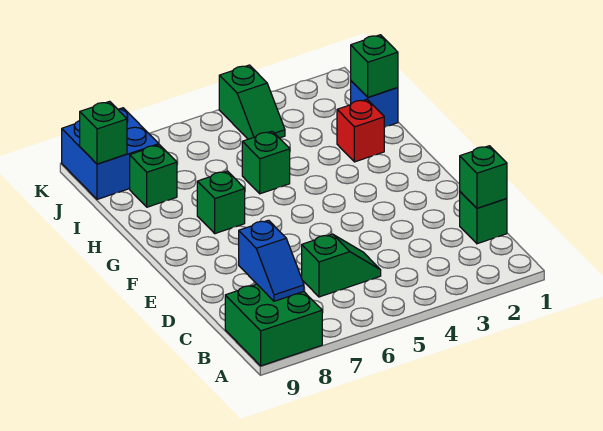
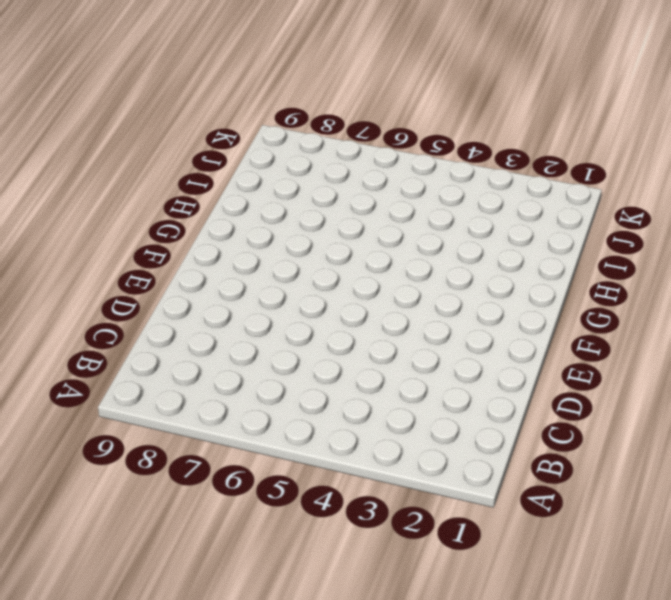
none -> green brick A8:B9 level 1
none -> green brick C1 level 1
none -> green slope C5:C6 level 1 top 6

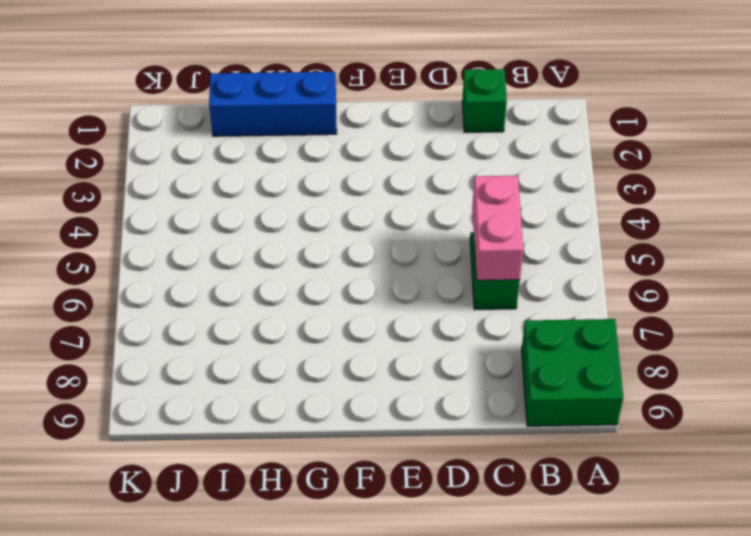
pink brick C5:C6 level 2 -> none
blue brick G1:I1 level 1 -> blue brick I1 level 1
none -> green brick G7 level 1
none -> red brick H2 level 1
none -> green brick H5 level 1

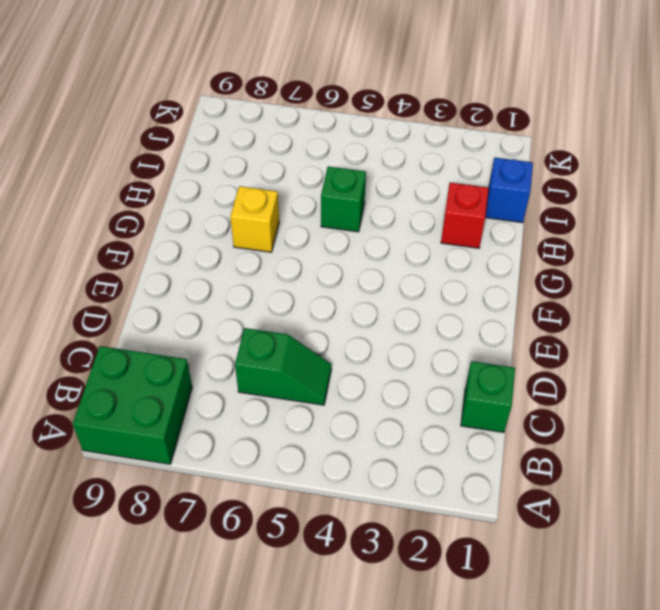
yellow brick G7 level 1 -> green brick G7 level 1
none -> green brick I8 level 1
none -> green slope J4:K4 level 1 top K
none -> blue brick J8:K9 level 1

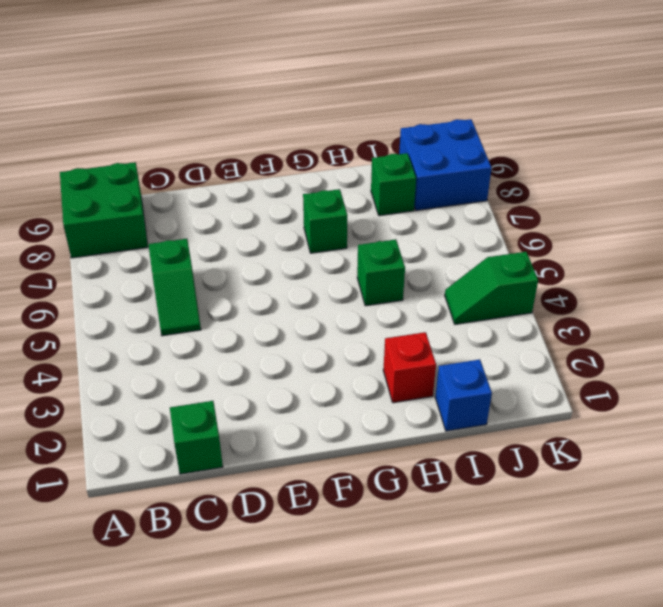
none -> blue slope B8:C8 level 2 top C
none -> green brick C1 level 2
none -> green brick I1 level 2

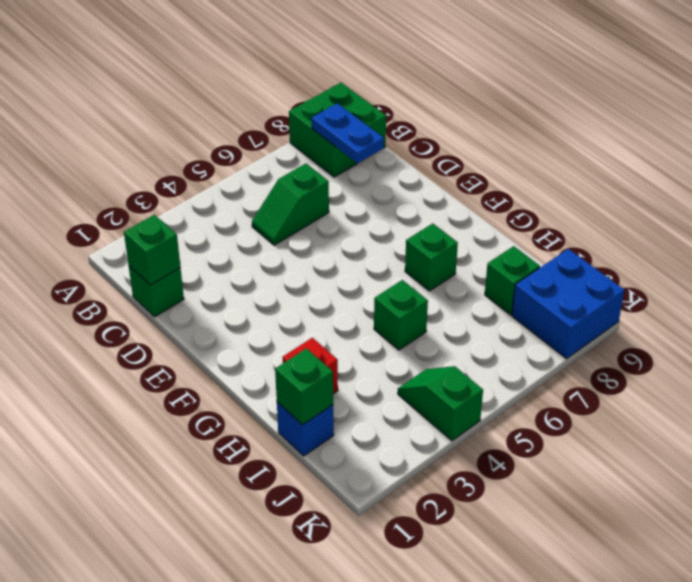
blue plate B8:C8 level 2 -> blue slope B8:C8 level 2 top C
none -> green brick J9 level 2

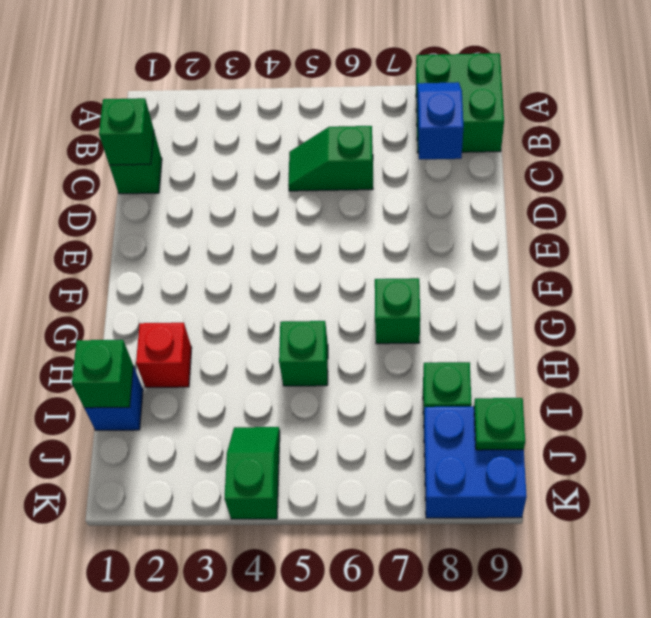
green plate J9 level 2 -> green brick J9 level 2

